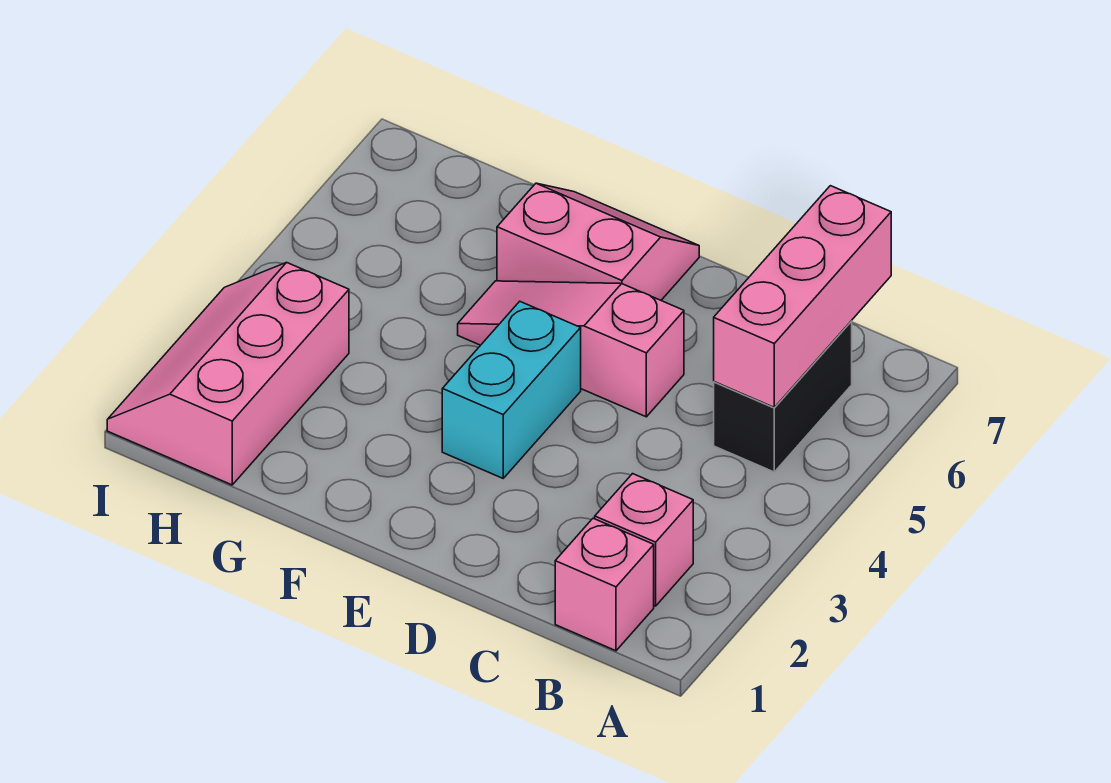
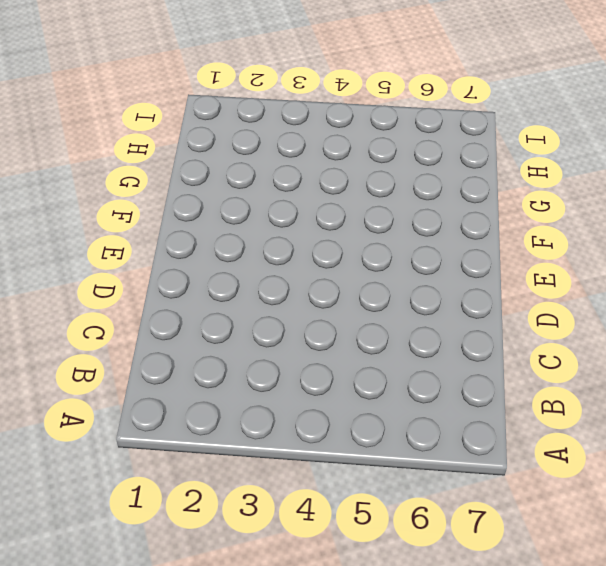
none -> pink brick B1 level 1
none -> pink brick B2 level 1

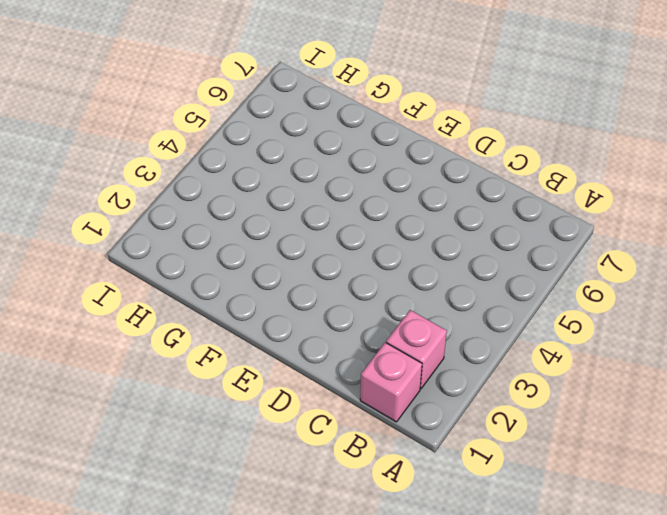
none -> black brick B5:B6 level 1
none -> pink slope D5:F5 level 1 top D

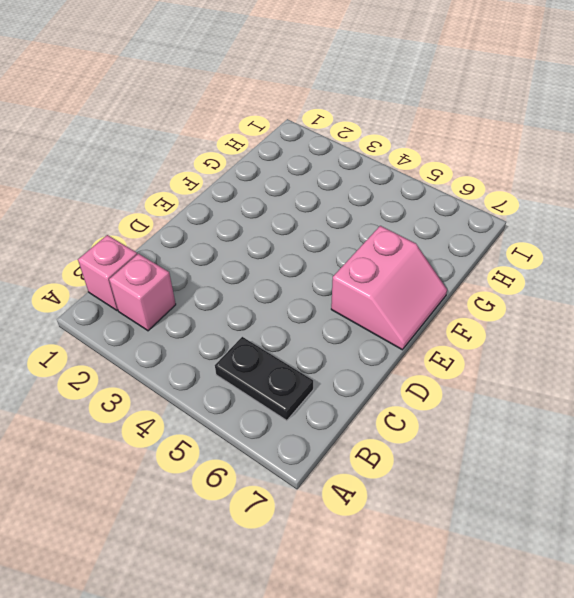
black plate B5:B6 level 1 -> black brick B5:B6 level 1
none -> pink slope D5:F5 level 1 top D
none -> cyan brick E3:E4 level 1

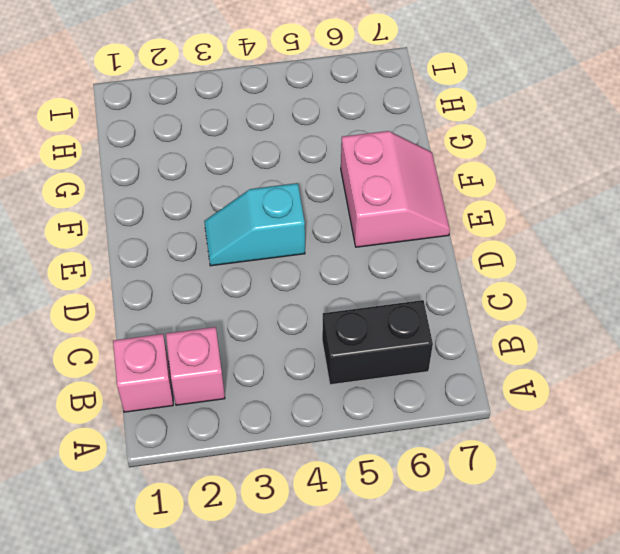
cyan slope E3:E4 level 1 top 4 -> cyan brick E3:E4 level 1
none -> pink slope D5:F5 level 1 top D
none -> pink slope H1:I3 level 1 top H

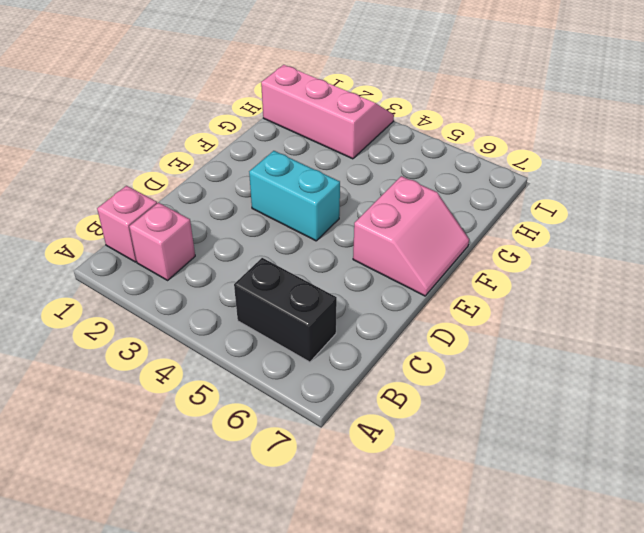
none -> pink slope D5:F5 level 1 top D
none -> pink brick B5:B7 level 2

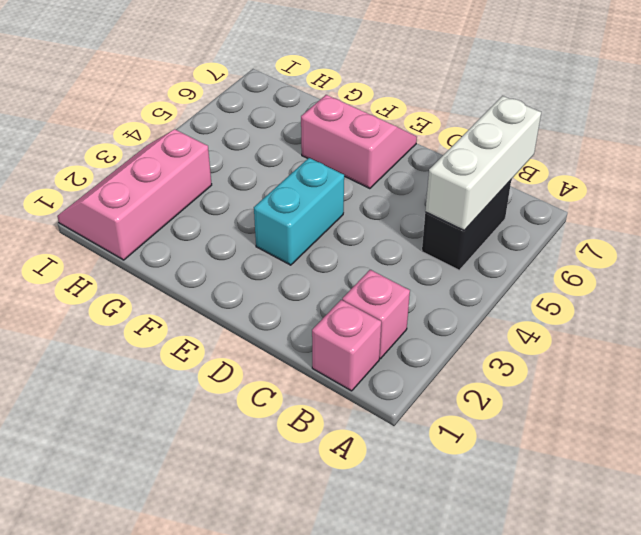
white brick B5:B7 level 2 -> pink brick B5:B7 level 2
none -> pink slope D5:F5 level 1 top D

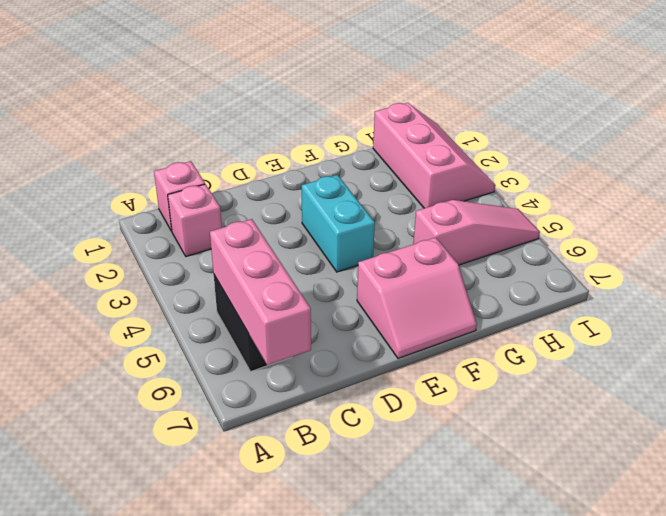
pink slope G5:I5 level 1 top G -> pink slope D5:F5 level 1 top D

